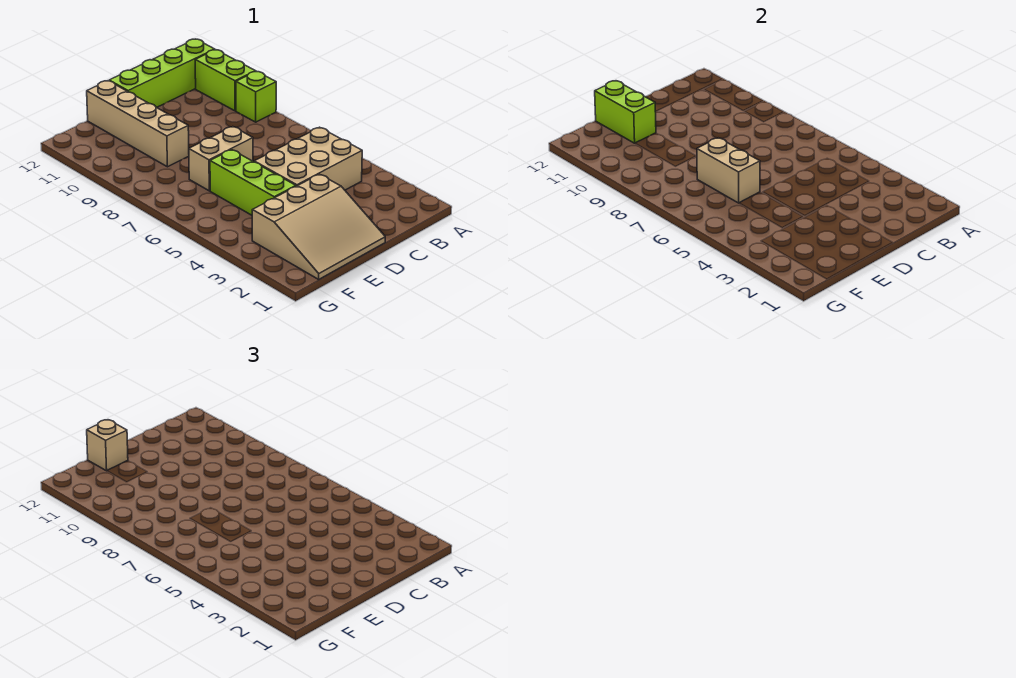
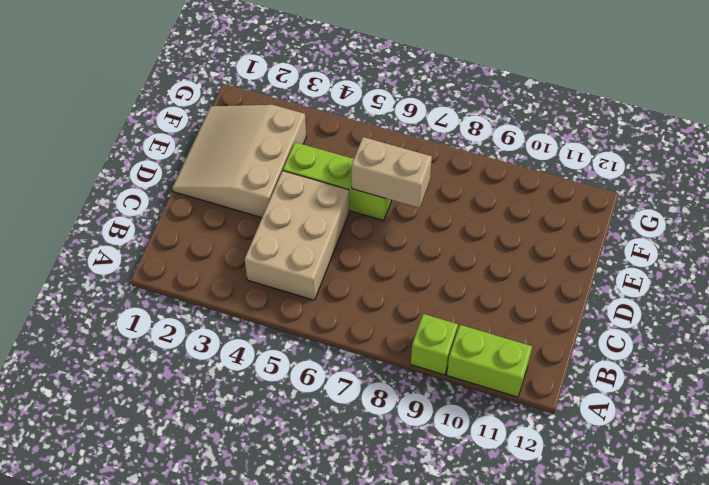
none -> lime brick A12:D12 level 1
none -> tan brick D7:E7 level 1

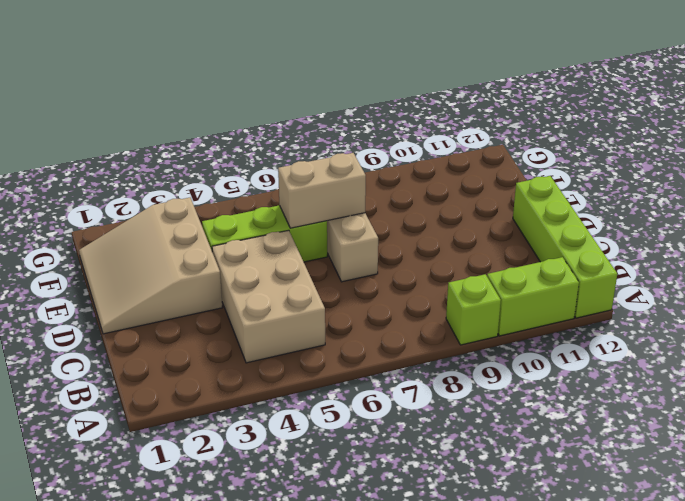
none -> tan brick E9:E12 level 1
none -> lime brick E11:E12 level 2

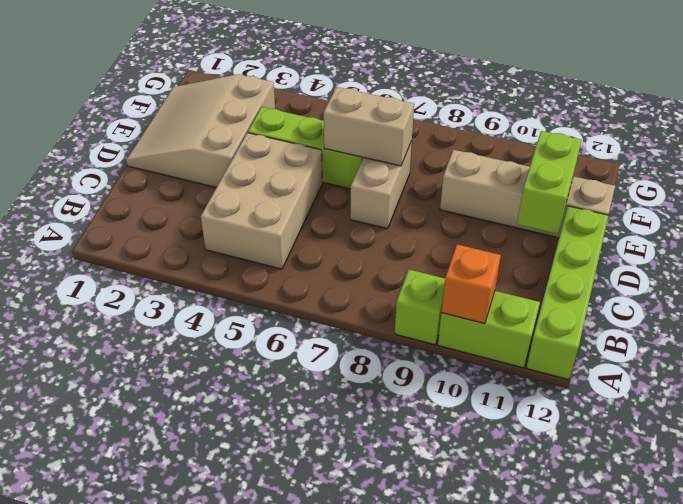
orange brick A10 level 2 -> none
lime brick D11:E11 level 2 -> lime brick E11:E12 level 2
none -> tan brick E12 level 3

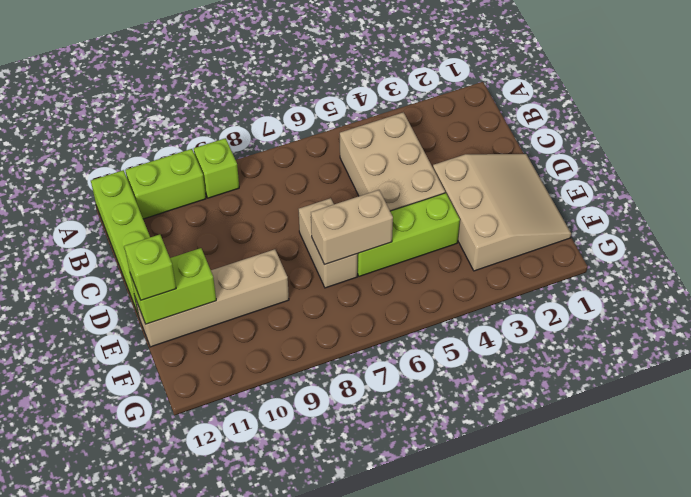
lime brick E12 level 3 -> tan brick E12 level 3

